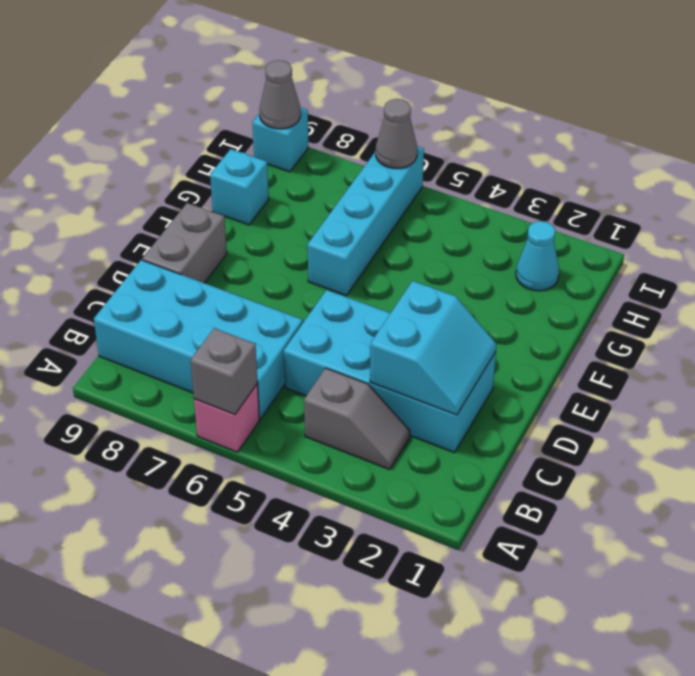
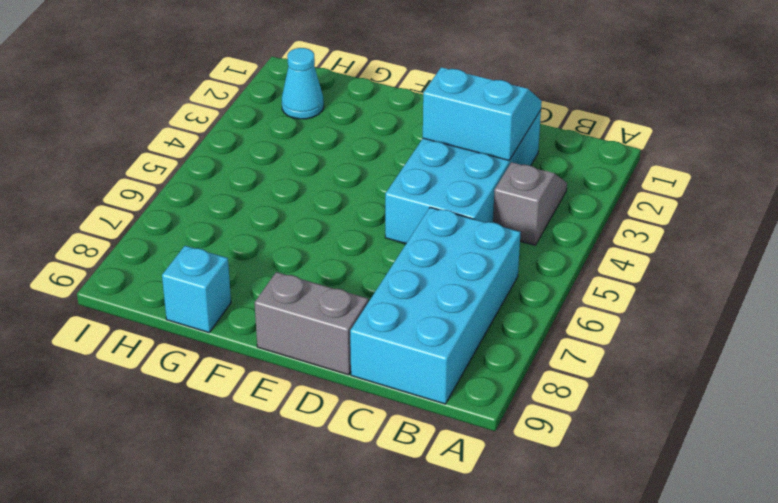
none -> pink brick A6 level 1
none -> cyan brick F6:I6 level 1
none -> cyan brick I9 level 1

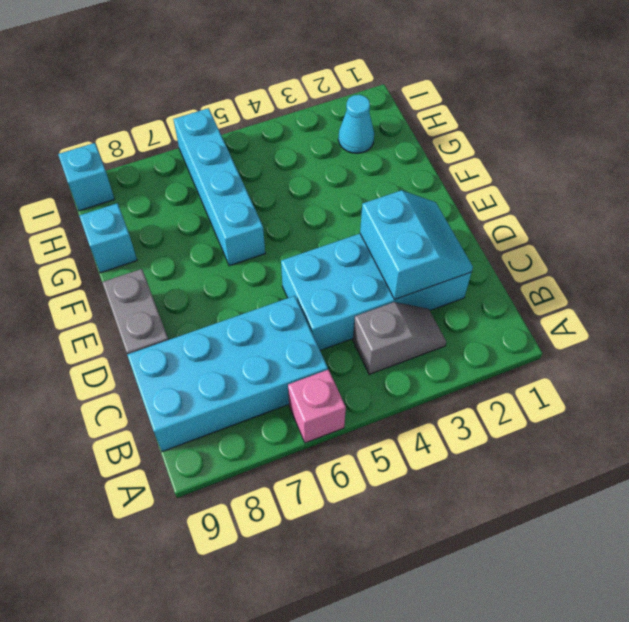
none -> grey brick A6 level 2
none -> grey cone I6 level 2
none -> grey cone I9 level 2

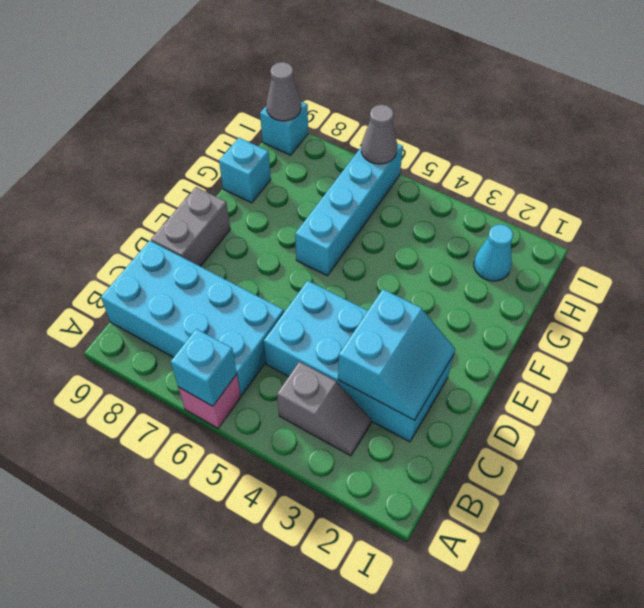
cyan brick A6 level 2 -> grey brick A6 level 2

